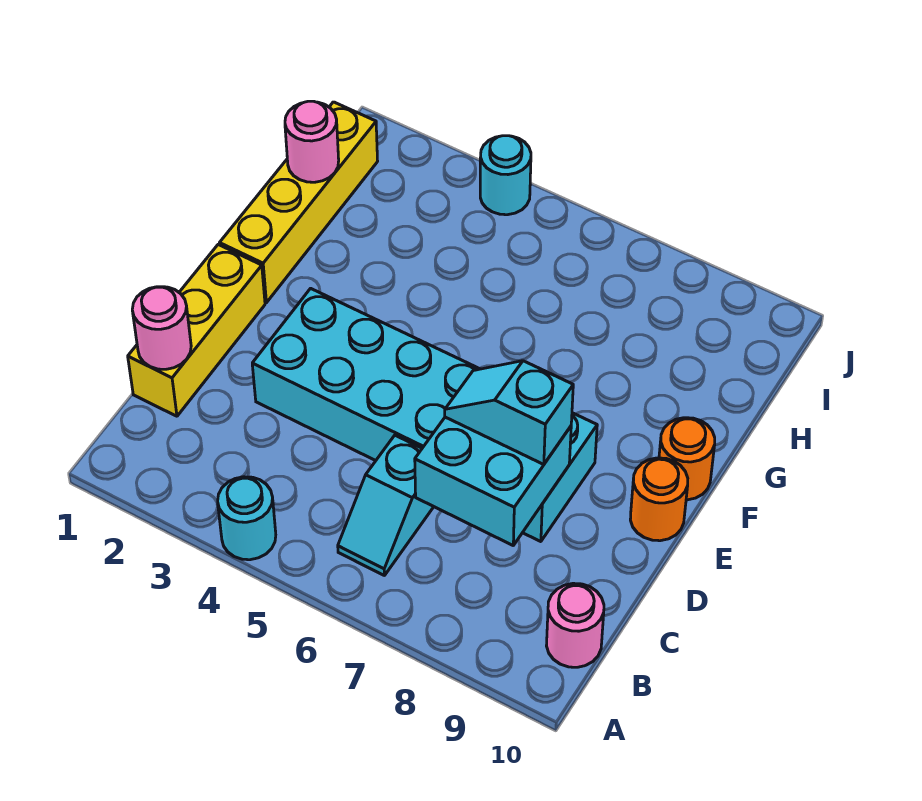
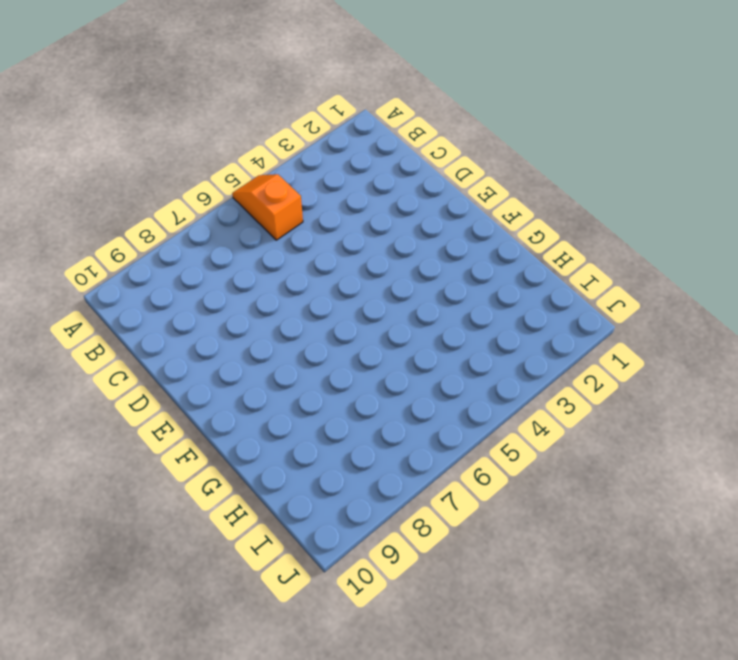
orange slope A5:B5 level 1 top B -> none
none -> cyan round brick A4 level 1
none -> cyan slope B6:C6 level 1 top C
none -> pink round brick B10 level 1

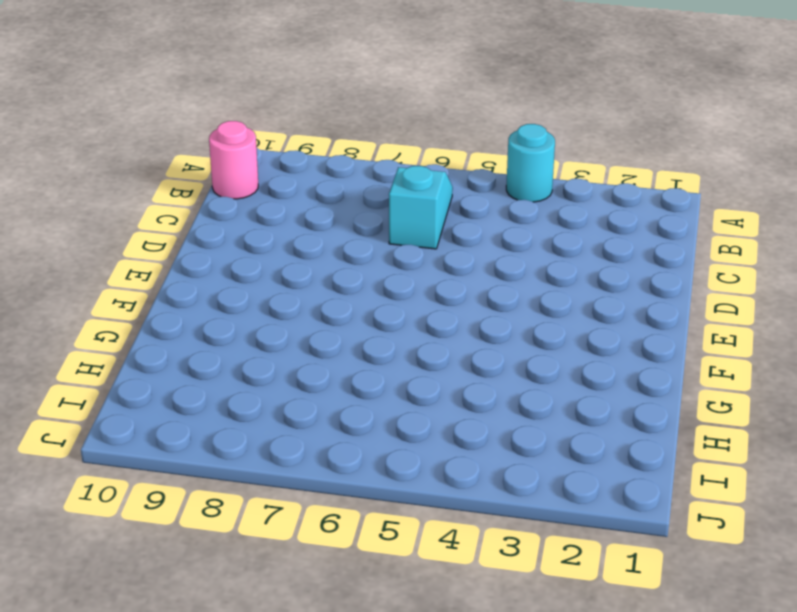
none -> yellow brick C1:E1 level 1
none -> cyan brick D3:E8 level 1
none -> orange round brick E10 level 1

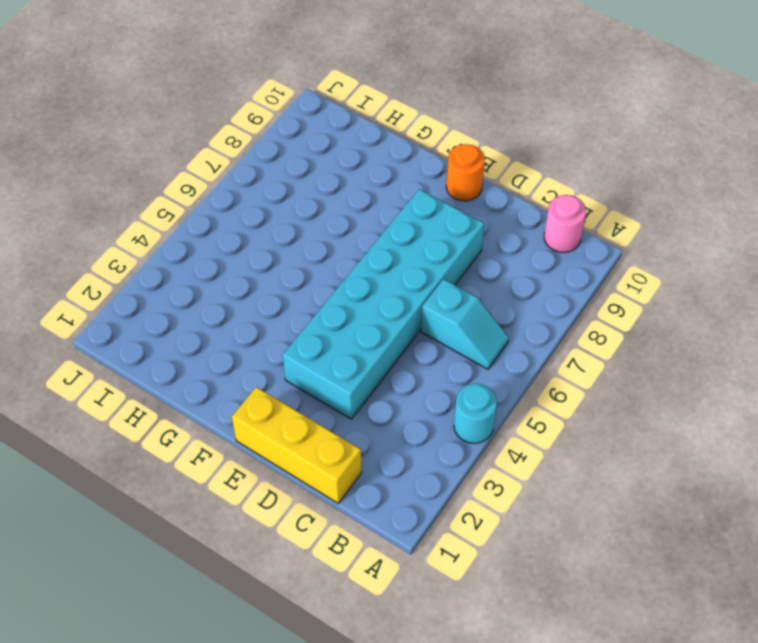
none -> yellow brick F1:I1 level 1
none -> orange round brick F10 level 1
none -> cyan round brick J4 level 1

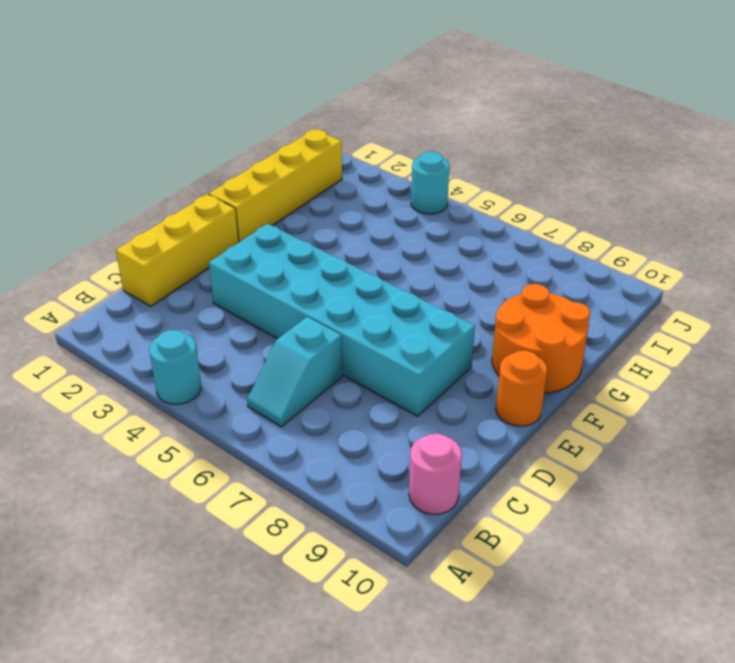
orange round brick F9:G10 level 1 -> orange round brick F10 level 1
none -> pink round brick C1 level 2
none -> cyan brick C7:D8 level 2
none -> pink round brick H1 level 2

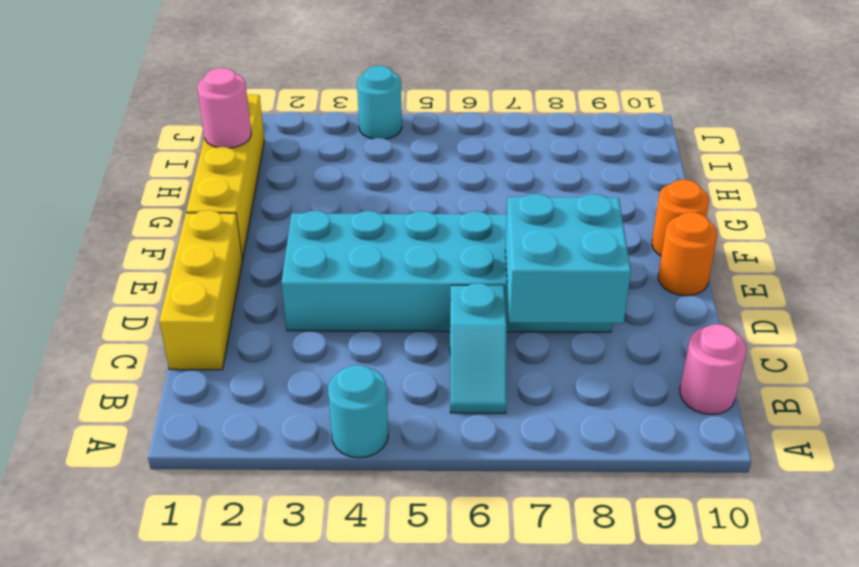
none -> pink round brick C1 level 2
none -> cyan slope D7:D8 level 3 top 8

